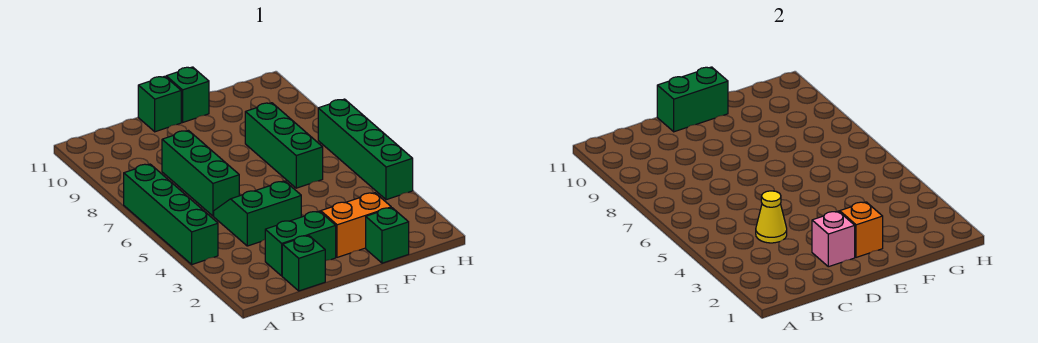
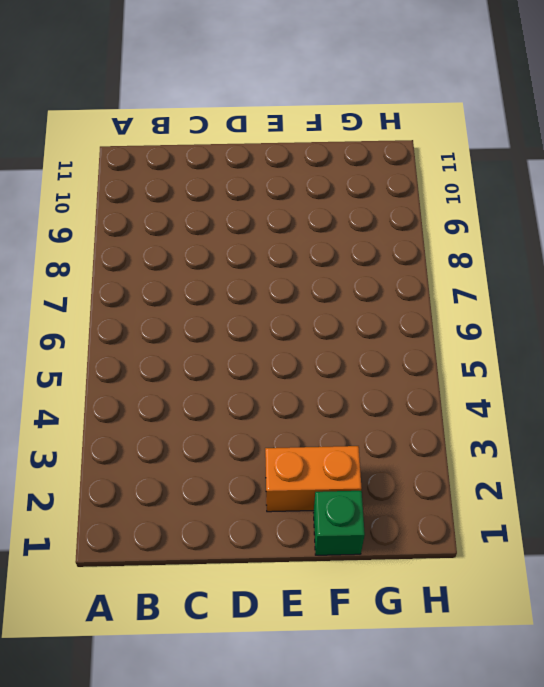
none -> green brick A4:A7 level 1
none -> green brick C1 level 1
none -> green brick C2:D2 level 1

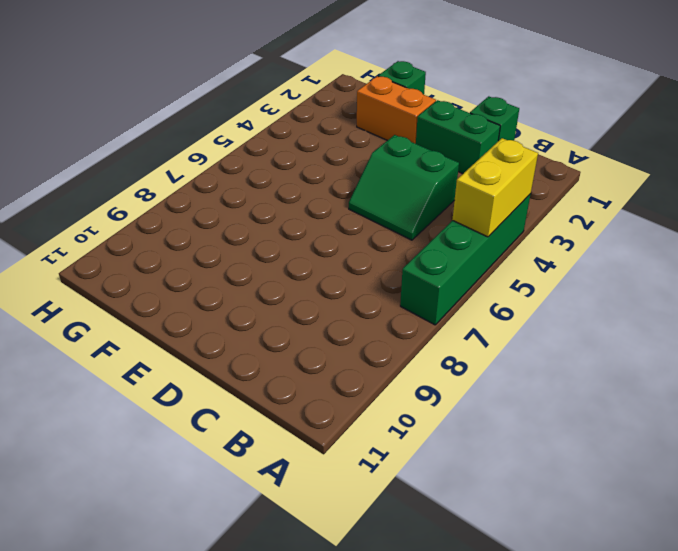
yellow brick A4:A5 level 2 -> none
none -> green brick C6:C8 level 1
none -> green brick D11 level 1
none -> green brick E11 level 1

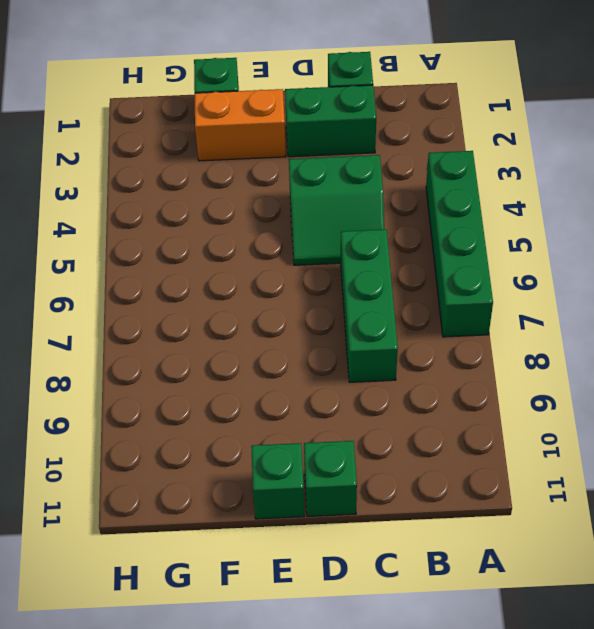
none -> green brick F6:F8 level 1
none -> green brick H4:H7 level 1
none -> yellow cone C4 level 2

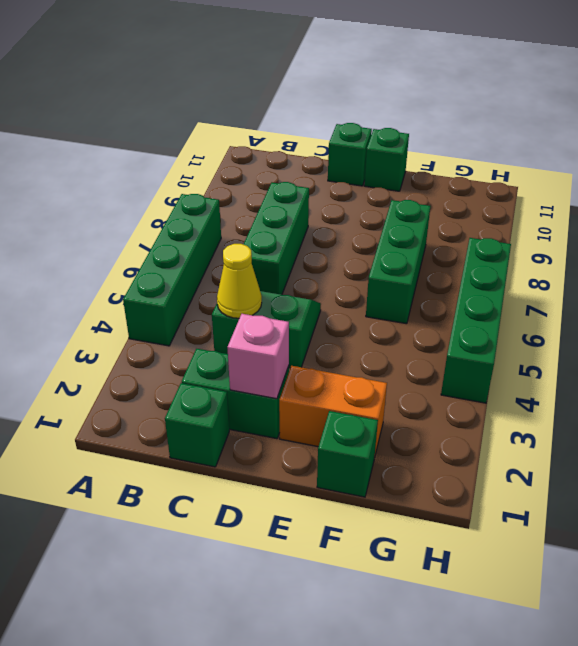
none -> green brick D11:E11 level 2
none -> orange brick E2 level 2

